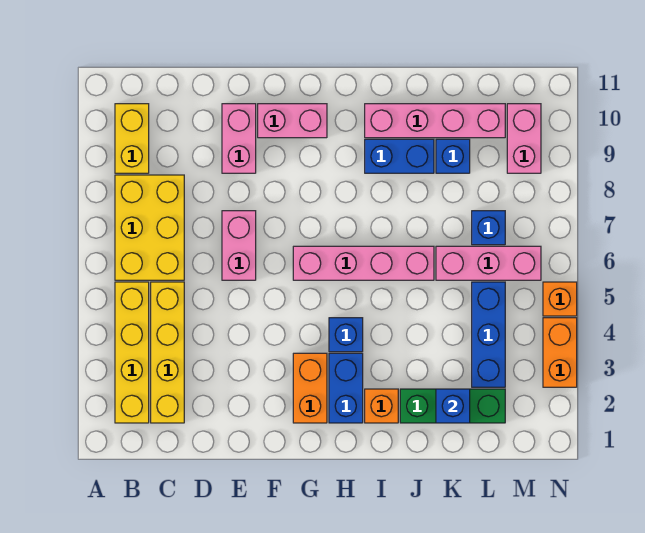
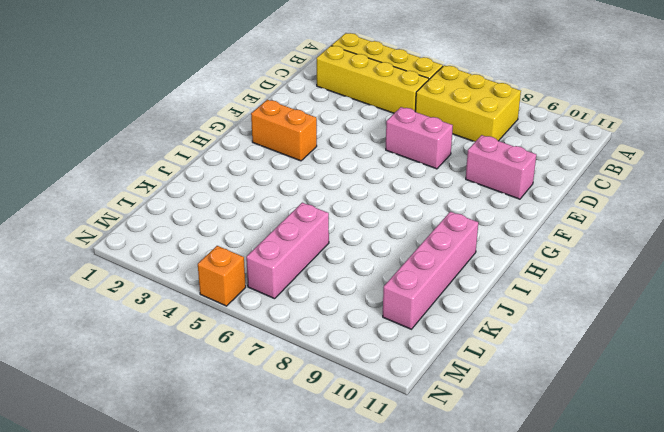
none -> yellow brick B9:B10 level 1
none -> pink brick F10:G10 level 1
none -> pink brick G6:J6 level 1

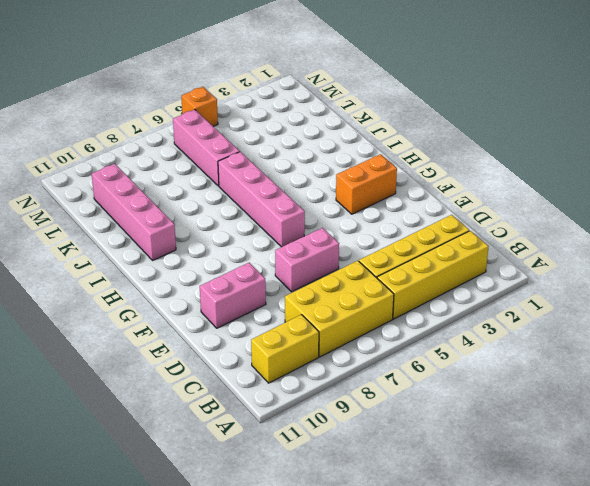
none -> pink brick F10:G10 level 1
none -> blue brick H2:H3 level 1
none -> blue brick H4 level 1

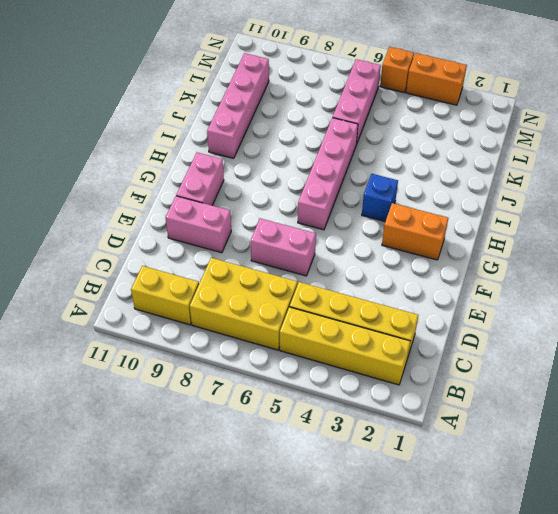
none -> blue brick H2:H3 level 1
none -> orange brick I2 level 1
none -> blue brick I9:J9 level 1

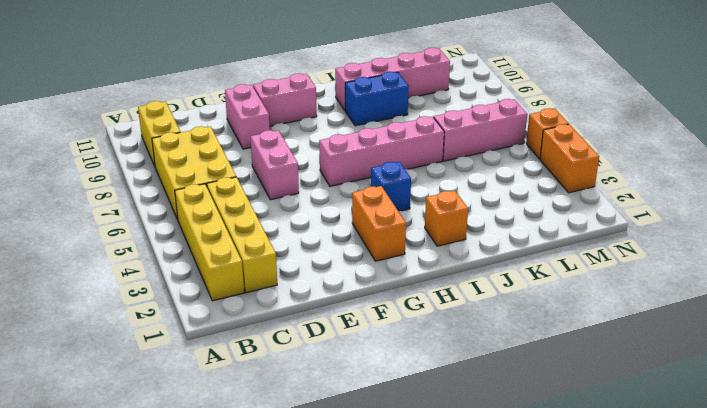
none -> blue brick H2:H3 level 1
none -> green brick J2:L2 level 1
none -> blue brick K9 level 1

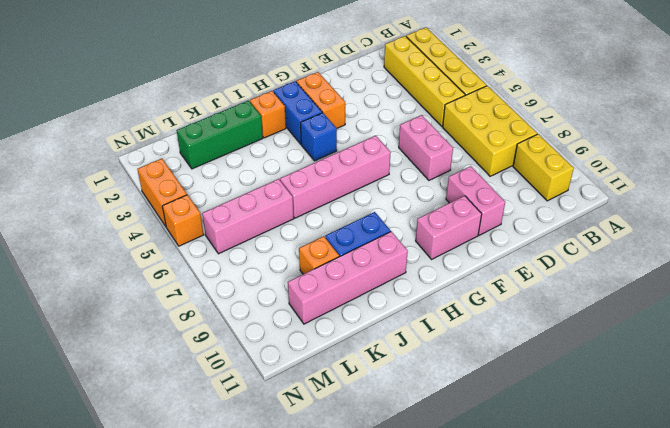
orange brick K9 level 1 -> blue brick K9 level 1
none -> blue brick L3:L5 level 1
none -> blue brick L7 level 1
none -> pink brick M9:M10 level 1

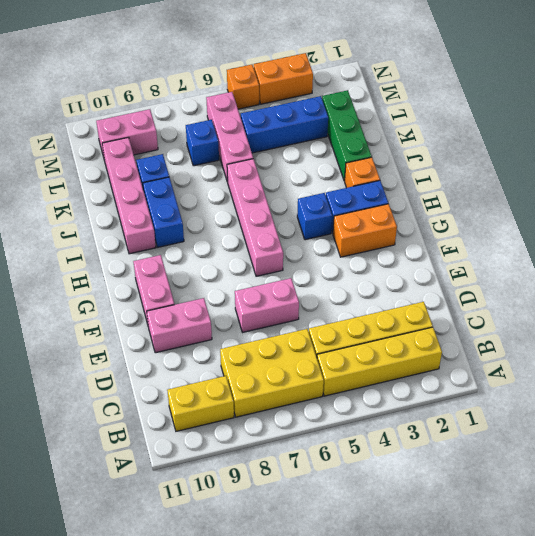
none -> blue brick K2 level 2

